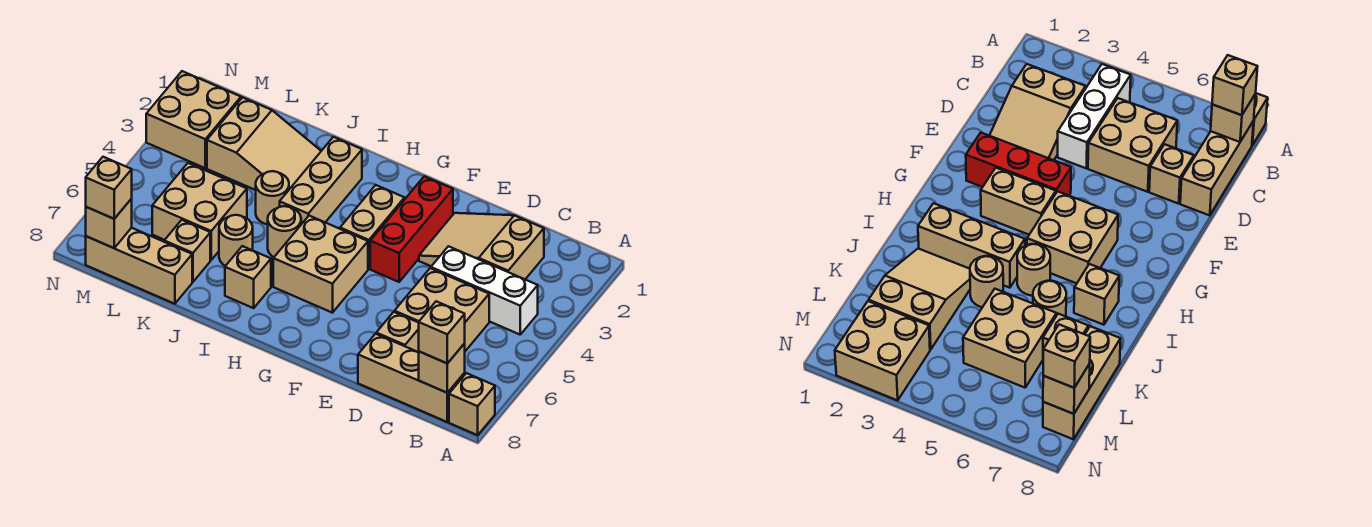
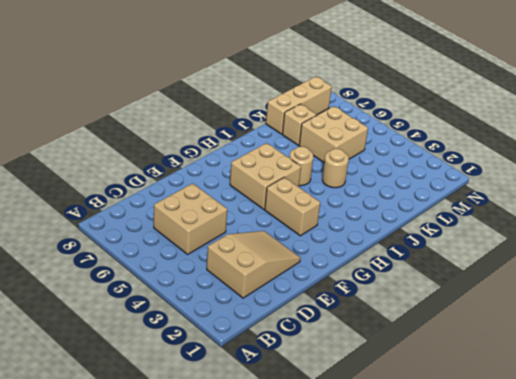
none -> tan brick A8 level 1
none -> white brick B4:D4 level 1
none -> tan brick B8:D8 level 1

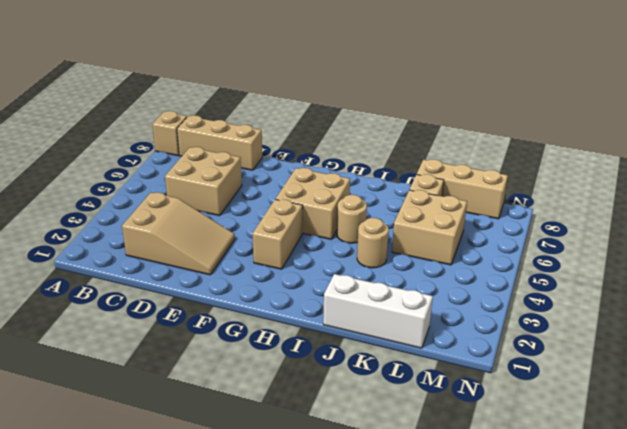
white brick J1:L1 level 1 -> white brick B4:D4 level 1
none -> tan brick D7 level 1
none -> red brick F2:F4 level 1
none -> tan brick I2:I4 level 1

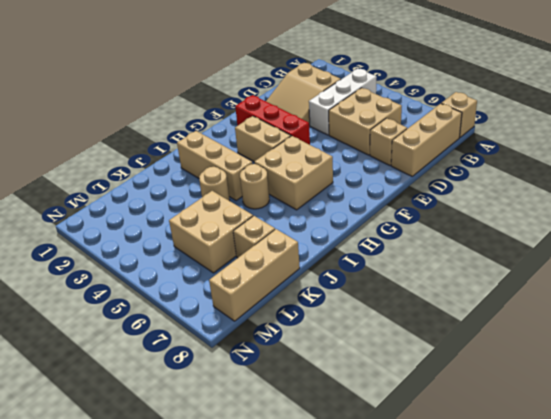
none -> tan brick I7 level 1
none -> tan slope J2:L3 level 1 top L
none -> tan round brick J6 level 1

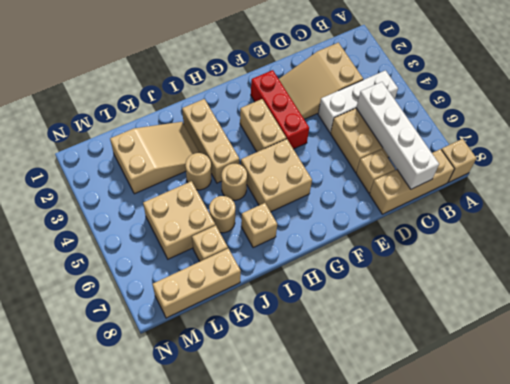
white brick C5:C8 level 2 -> none
none -> tan brick M2:N3 level 1
none -> tan brick B8 level 2
none -> tan brick M8 level 2

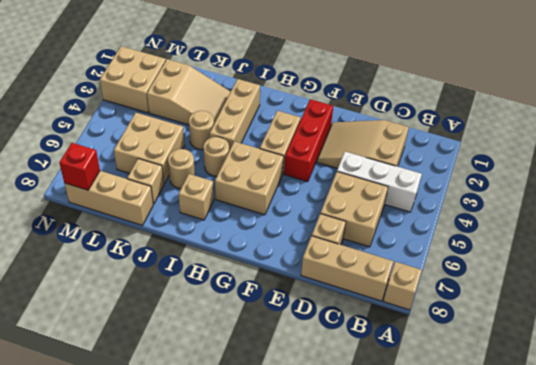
red brick M8 level 2 -> tan brick M8 level 2
none -> tan brick B8 level 2
none -> tan brick B8 level 3
none -> tan brick M8 level 3

